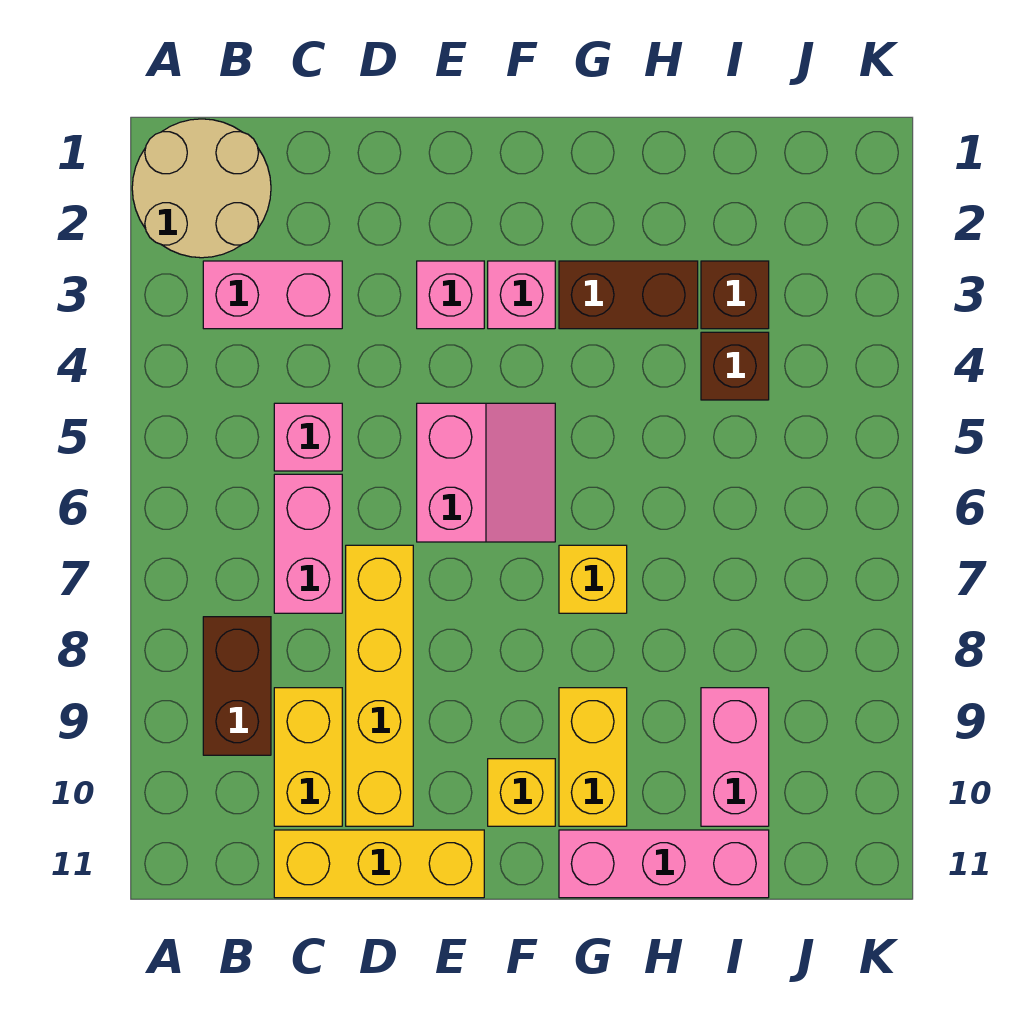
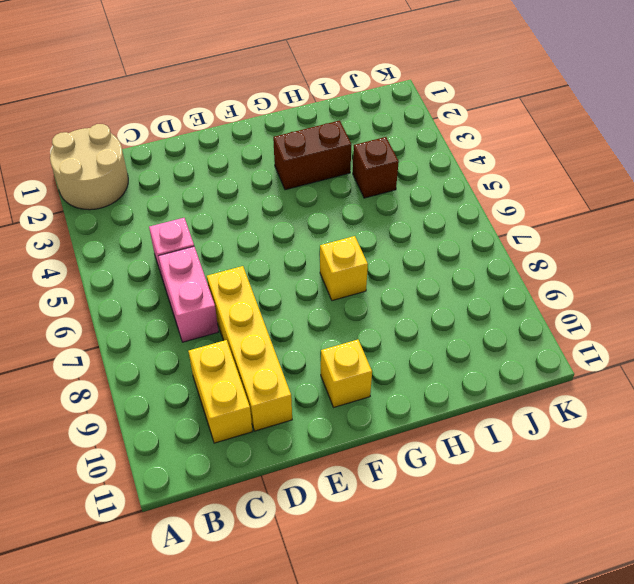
none -> pink brick B3:C3 level 1
none -> brown brick B8:B9 level 1
none -> yellow brick C11:E11 level 1

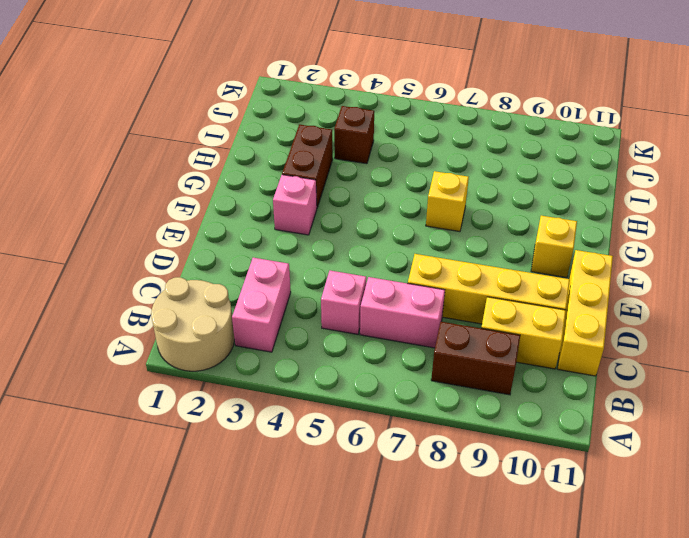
none -> pink brick E3 level 1
none -> pink slope E5:F6 level 1 top E
none -> yellow brick G9:G10 level 1

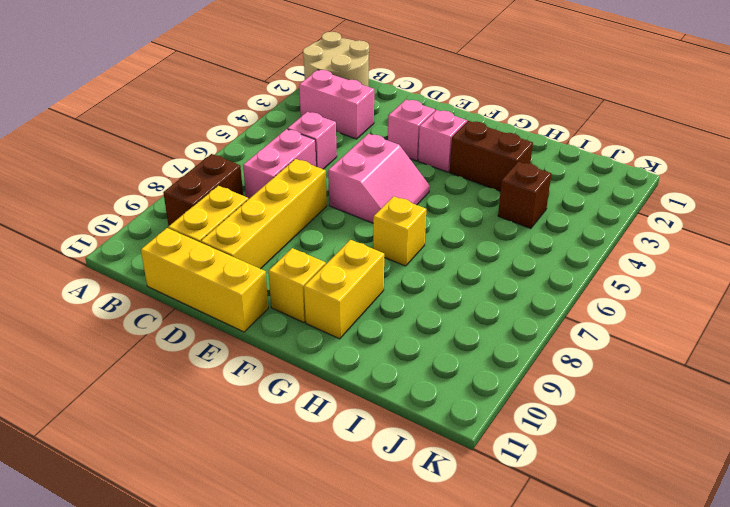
none -> pink brick G11:I11 level 1
none -> brown brick I3 level 1
none -> pink brick I9:I10 level 1

